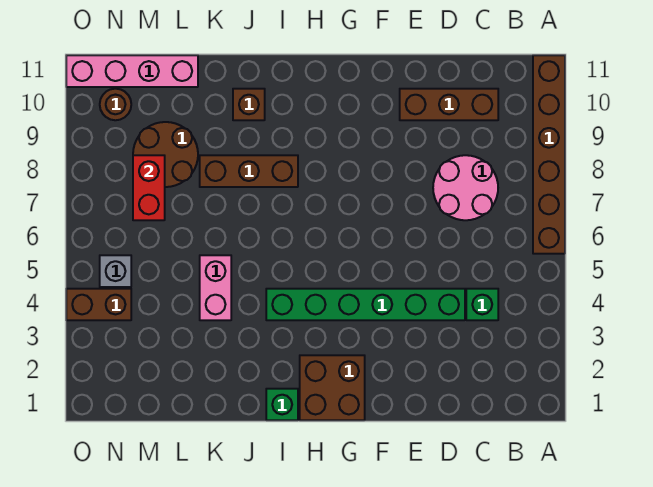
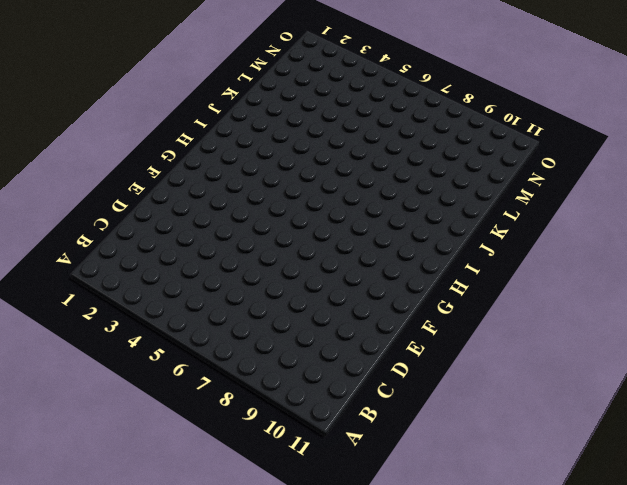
none -> brown brick A6:A11 level 1
none -> green brick C4 level 1
none -> pink round brick C7:D8 level 1

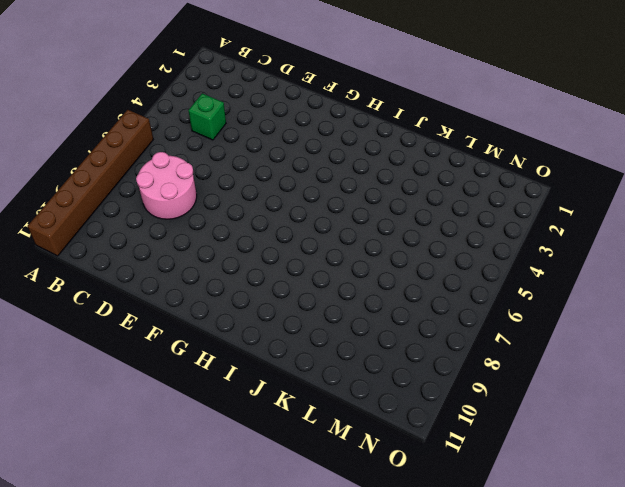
none -> brown brick C10:E10 level 1
none -> green brick D4:I4 level 1
none -> brown brick G1:H2 level 1

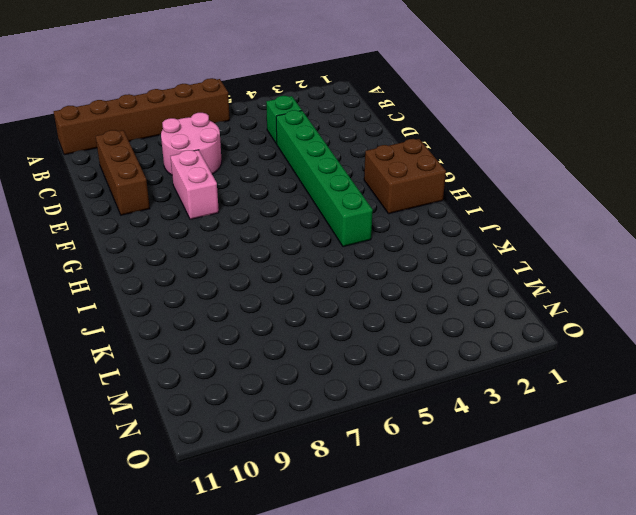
pink brick E8:F8 level 1 -> pink brick K4:K5 level 1
none -> green brick I1 level 1
none -> brown brick I8:K8 level 1
none -> brown brick J10 level 1

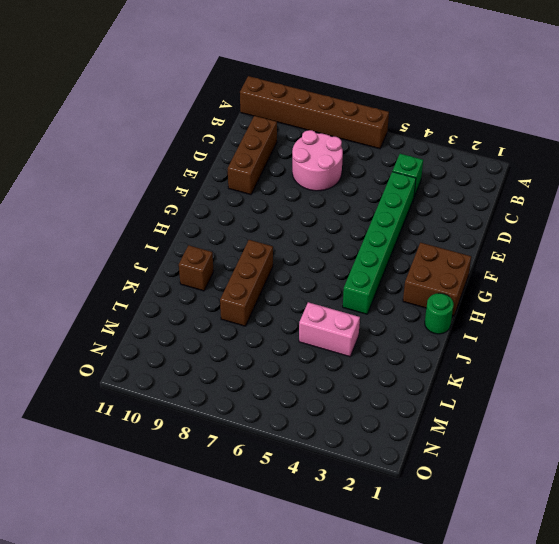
green round brick I1 level 1 -> green brick I1 level 1
none -> brown round brick L8:M9 level 1
none -> pink brick L11:O11 level 1
none -> brown brick N4:O4 level 1

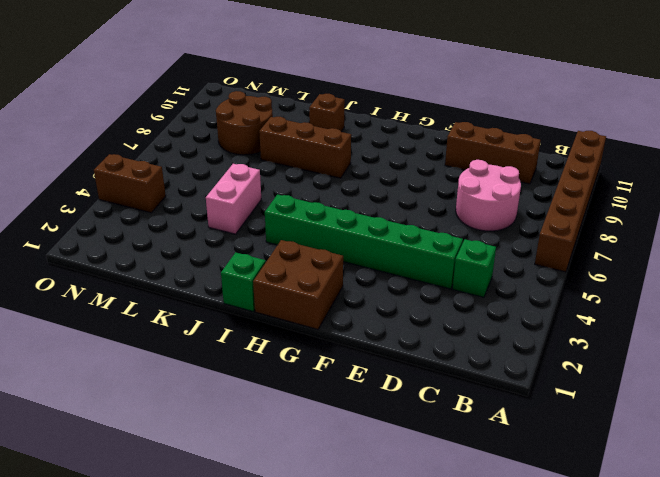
none -> pink brick L11:O11 level 1
none -> grey brick N5 level 1
none -> brown round brick N10 level 1

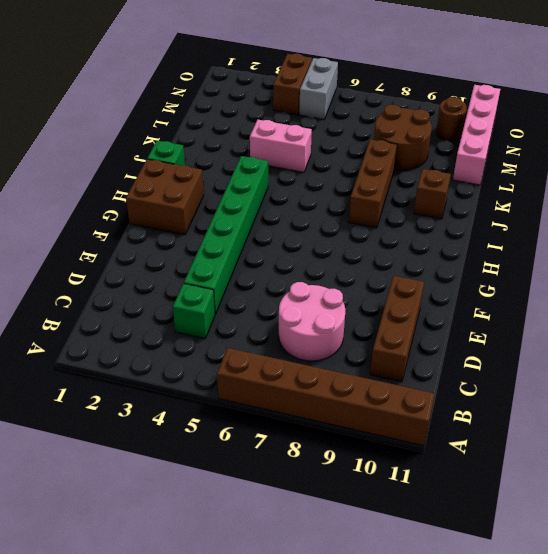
grey brick N5:O5 level 1 -> grey brick N5 level 1
none -> red brick M7:M8 level 2

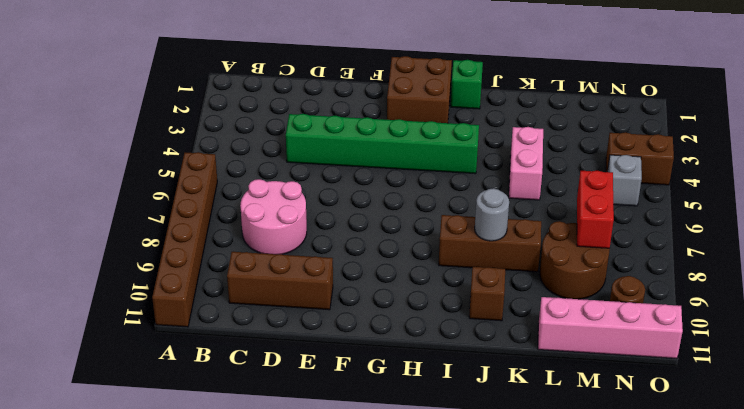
grey round brick J8 level 2 -> none
none -> green brick C4 level 1

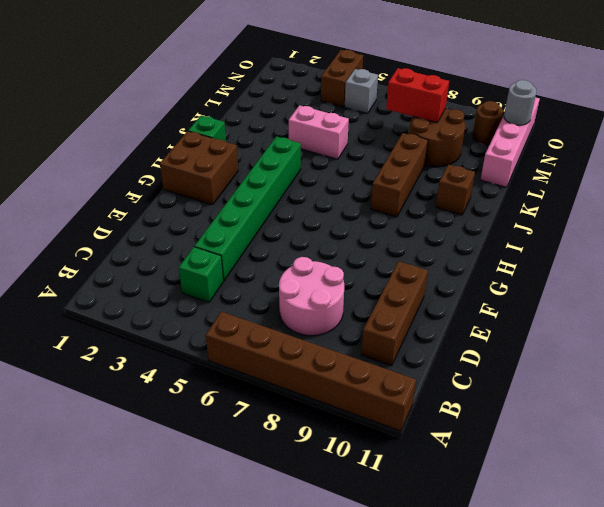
grey round brick N11 level 2 -> none

